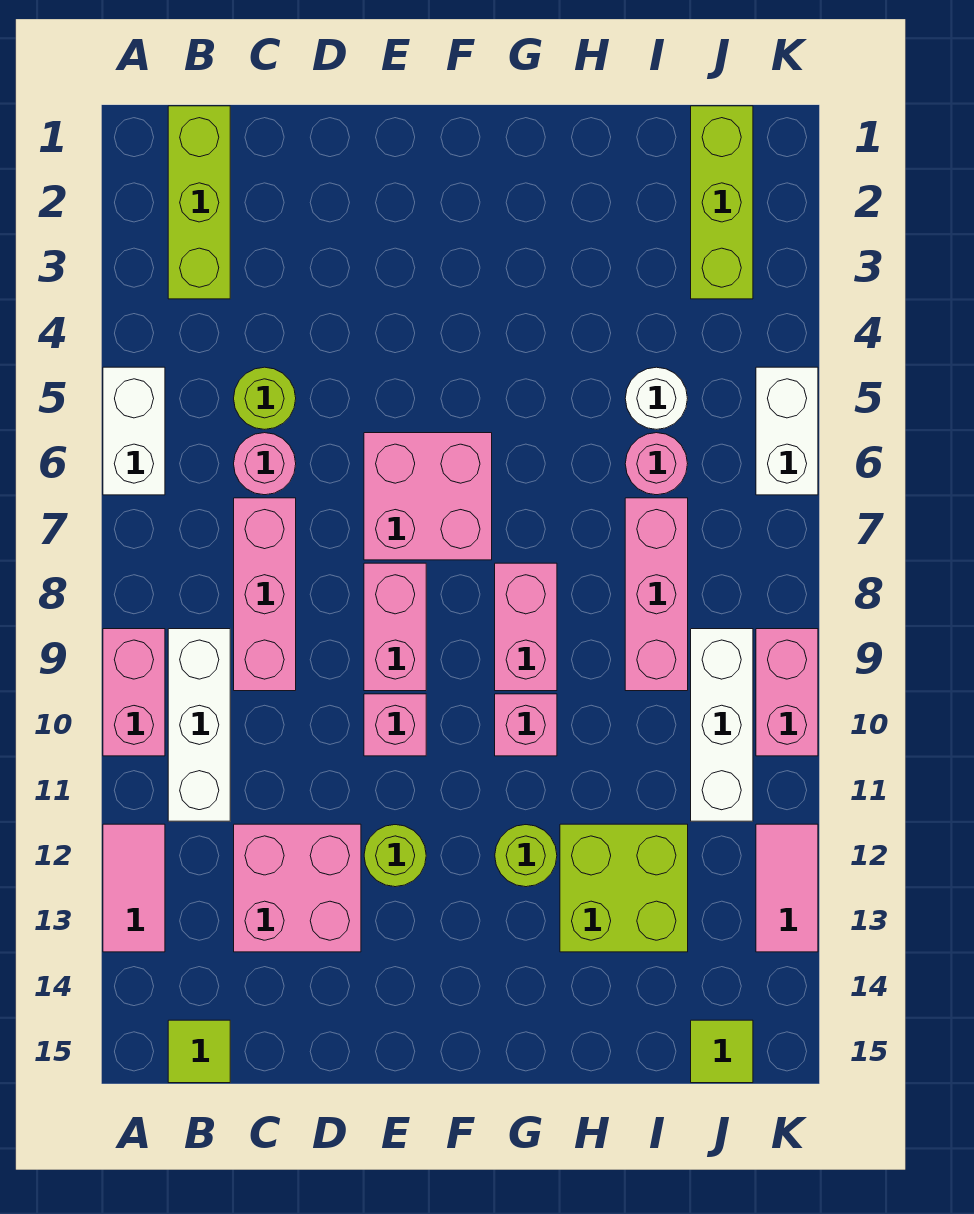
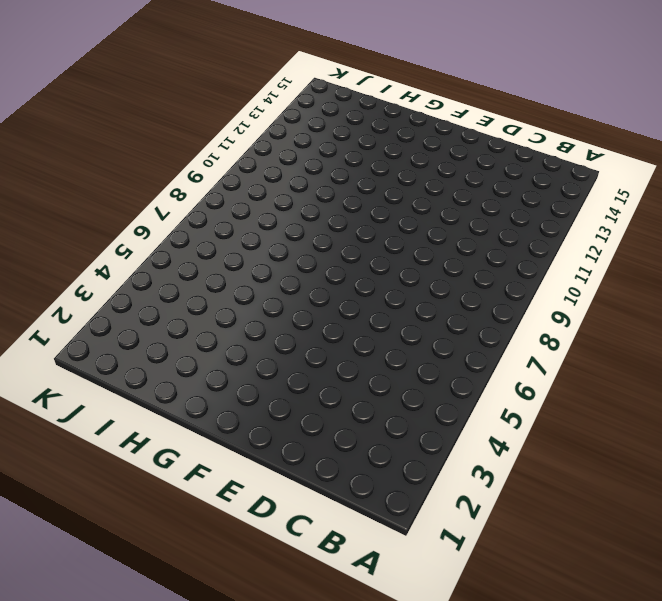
none -> white brick A5:A6 level 1
none -> pink brick A9:A10 level 1
none -> pink tile A12:A13 level 1

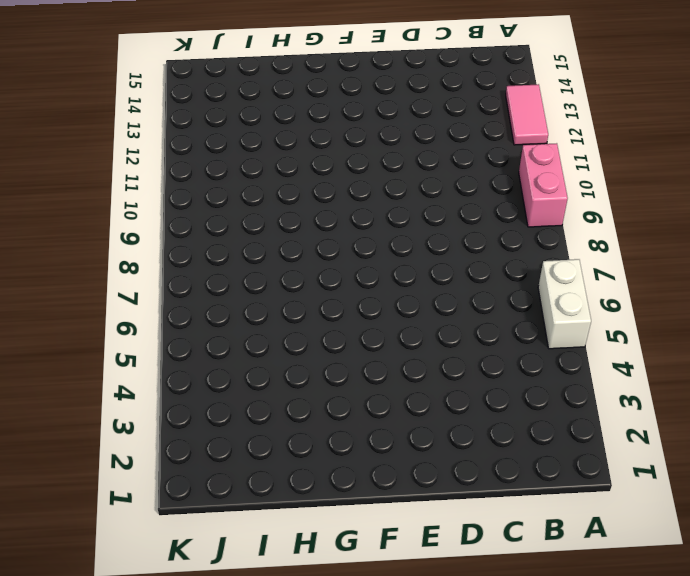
none -> lime brick B1:B3 level 1
none -> white brick B9:B11 level 1
none -> lime tile B15 level 1

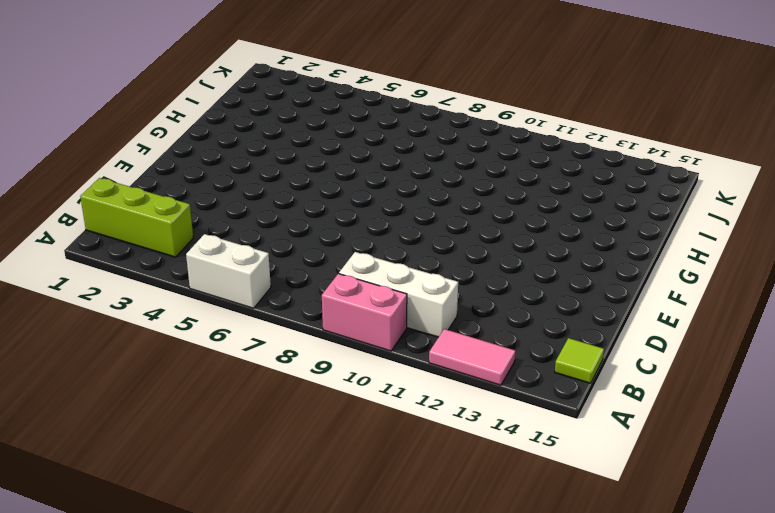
none -> lime round brick C5 level 1
none -> pink round brick C6 level 1
none -> pink brick C7:C9 level 1

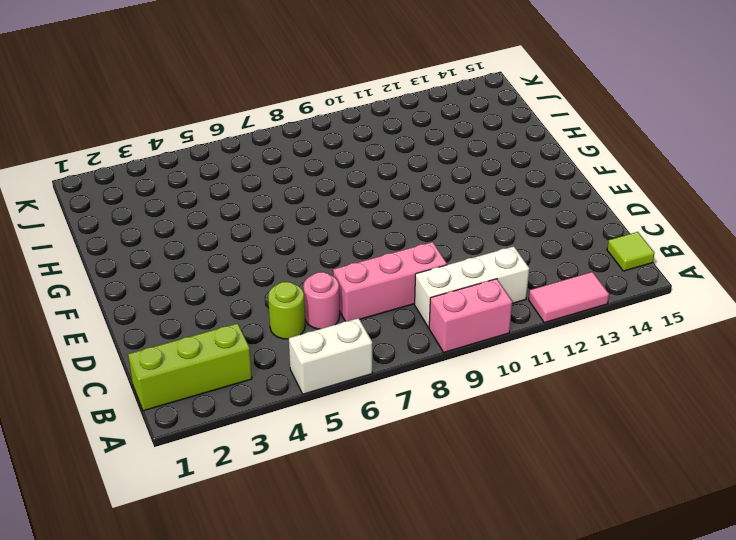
none -> pink brick C12:D13 level 1
none -> pink brick E6:F7 level 1
none -> pink brick E8:E9 level 1

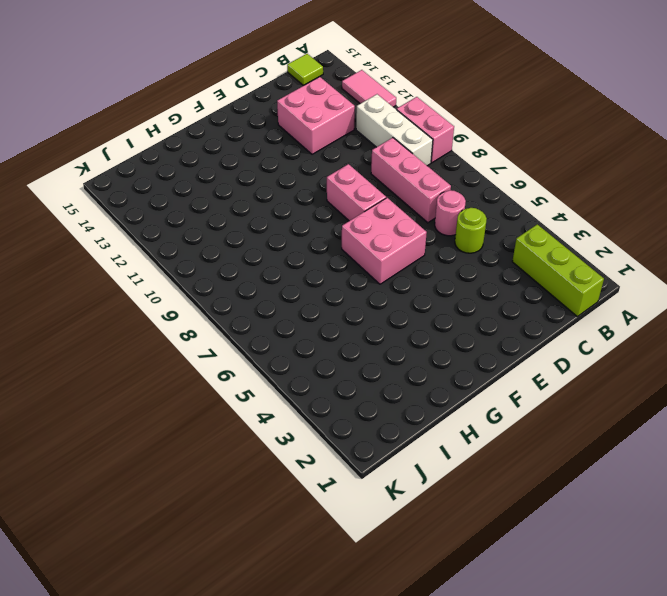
none -> white brick A5:A6 level 1
none -> pink brick E10 level 1
none -> lime round brick E12 level 1

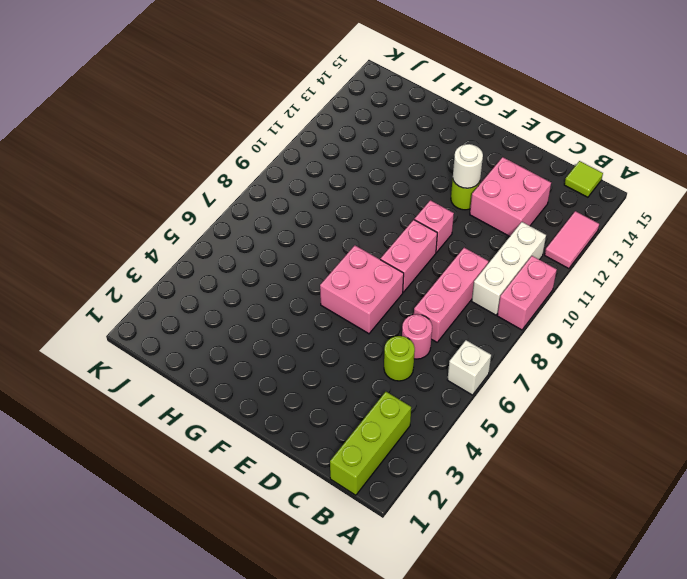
white brick A6 level 1 -> white brick A5:A6 level 1
white round brick E12 level 2 -> white round brick I5 level 1
none -> pink brick G8:G9 level 1
none -> pink brick G10 level 1
none -> lime round brick G12 level 1

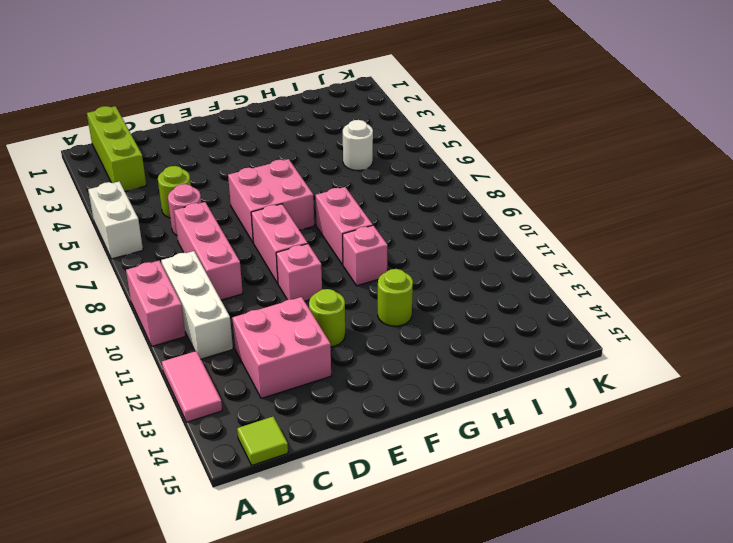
none -> lime brick H12:I13 level 1
none -> pink round brick I6 level 1
none -> pink brick I7:I9 level 1

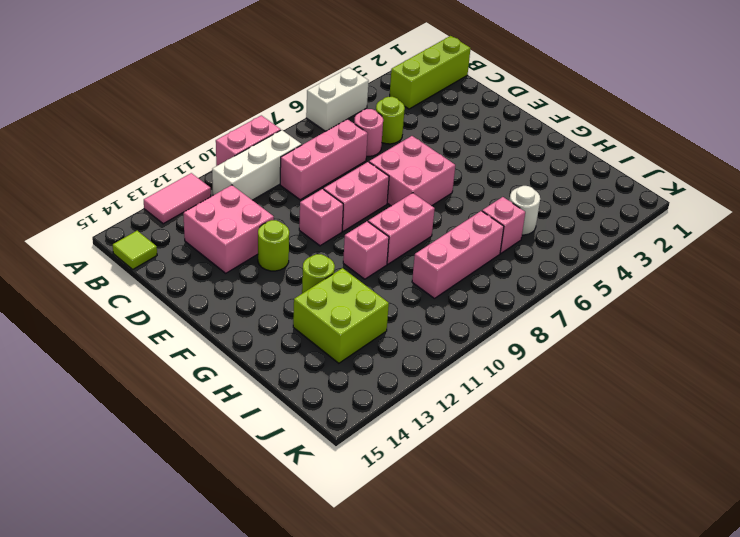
pink brick I6 level 1 -> pink round brick I6 level 1
none -> lime brick J1:J3 level 1
none -> white brick J9:J11 level 1
none -> lime tile J15 level 1

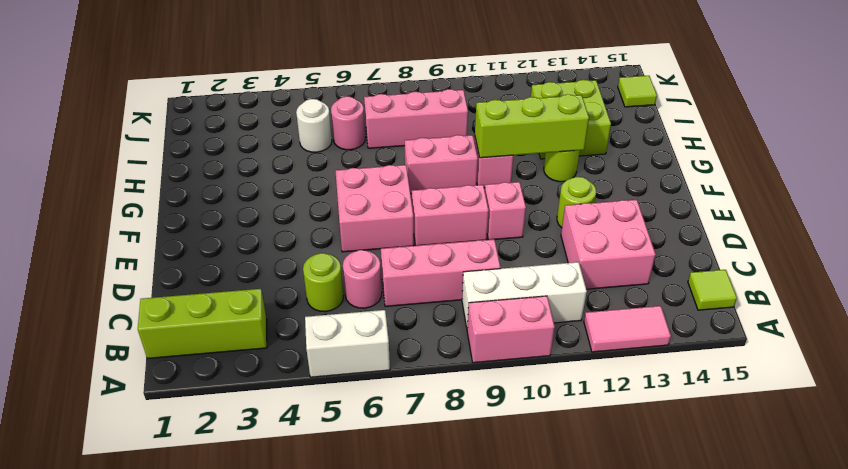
lime brick G10:G12 level 2 -> lime brick J1:J3 level 1
none -> white brick J9:J11 level 1
none -> white brick K5:K6 level 1
none -> pink brick K9:K10 level 1

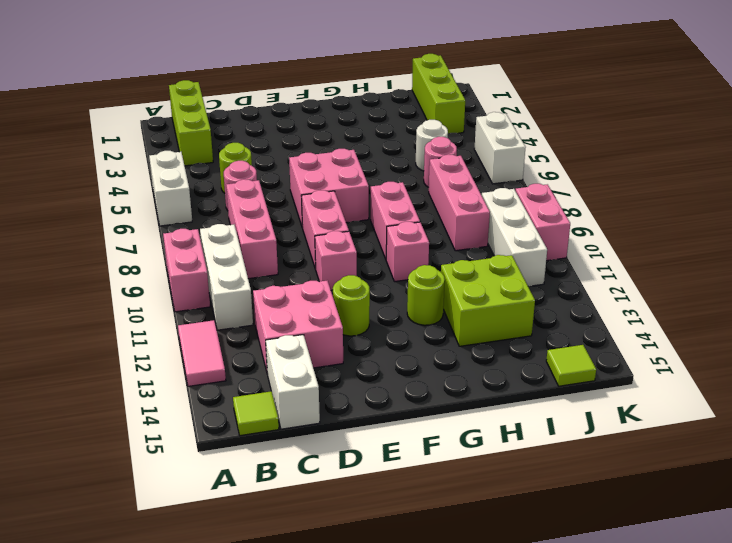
white brick C14:C15 level 1 -> none
none -> pink tile K12:K13 level 1

